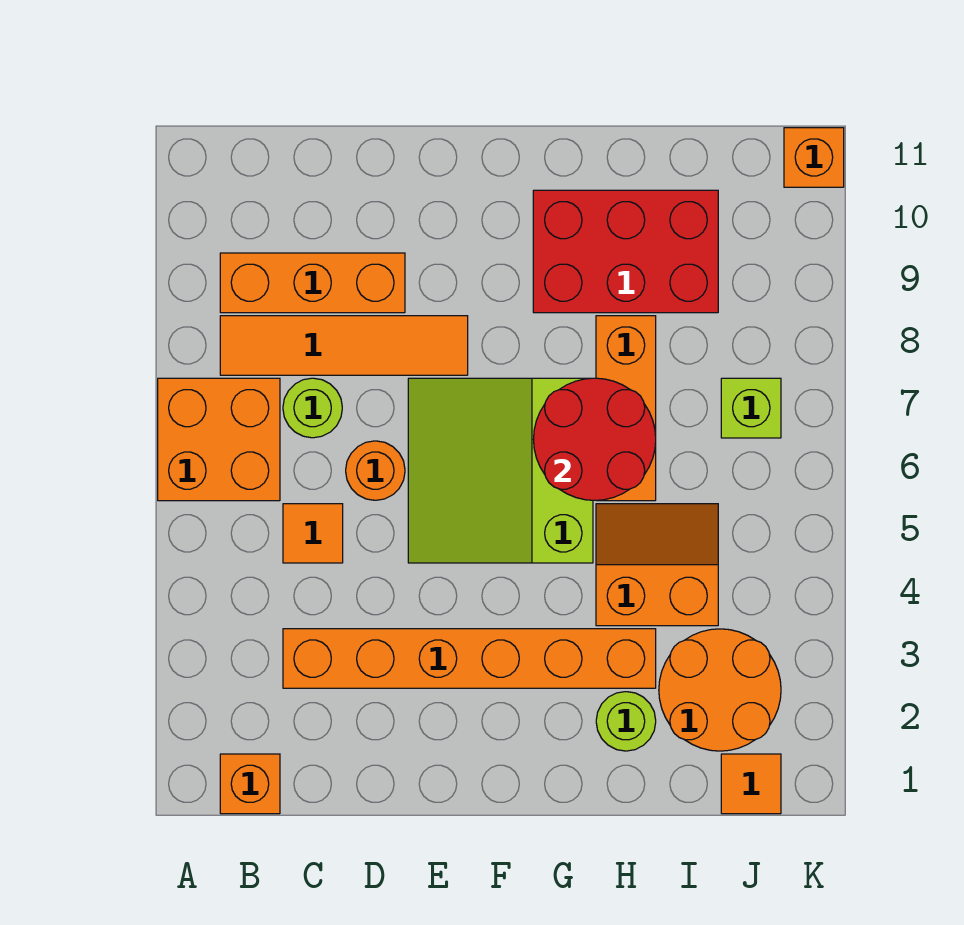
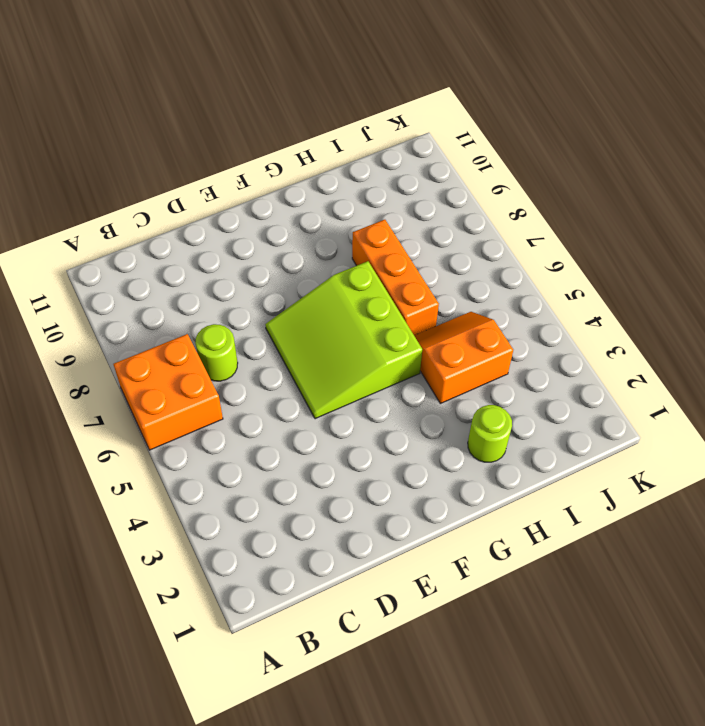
none -> orange brick B1 level 1
none -> orange tile B8:E8 level 1
none -> orange brick B9:D9 level 1

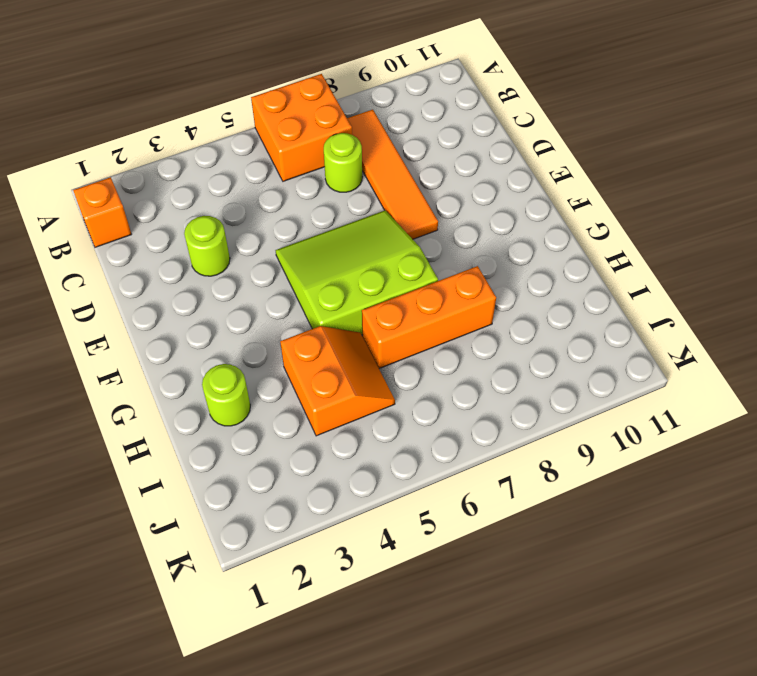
lime round brick D3 level 1 -> orange brick C3:H3 level 1
none -> orange brick B9:D9 level 1
none -> orange tile C5 level 1
none -> orange round brick D6 level 1

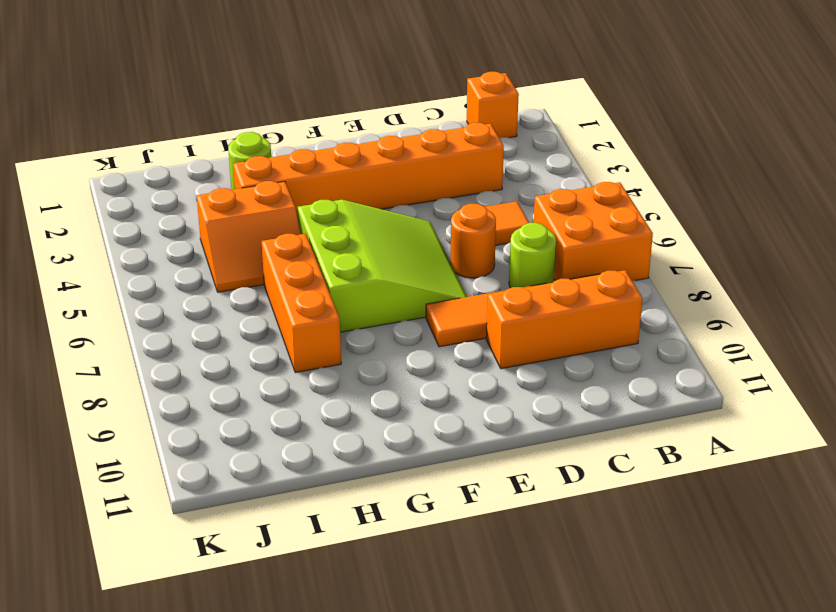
none -> red brick G9:I10 level 1
none -> orange round brick I2:J3 level 1
none -> orange tile J1 level 1

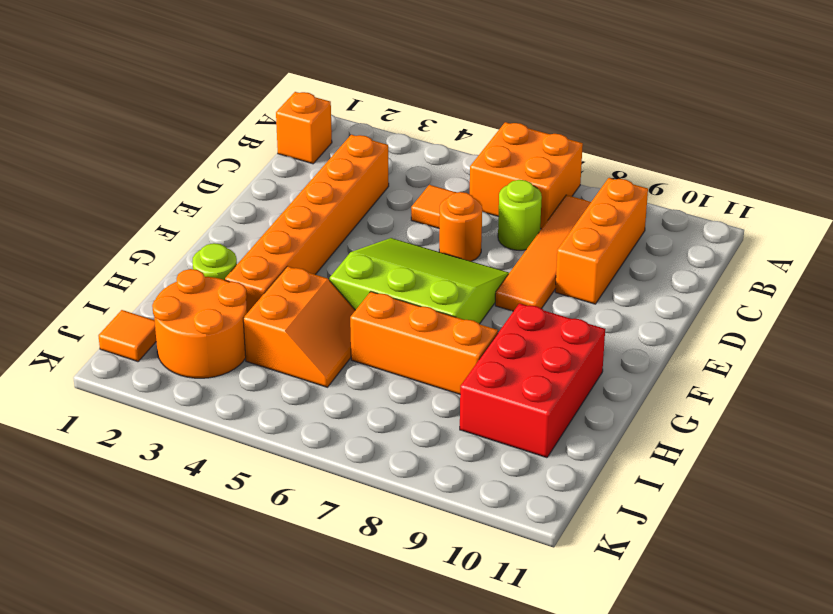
none -> lime brick J7 level 1
none -> orange brick K11 level 1
none -> red round brick G6:H7 level 2

